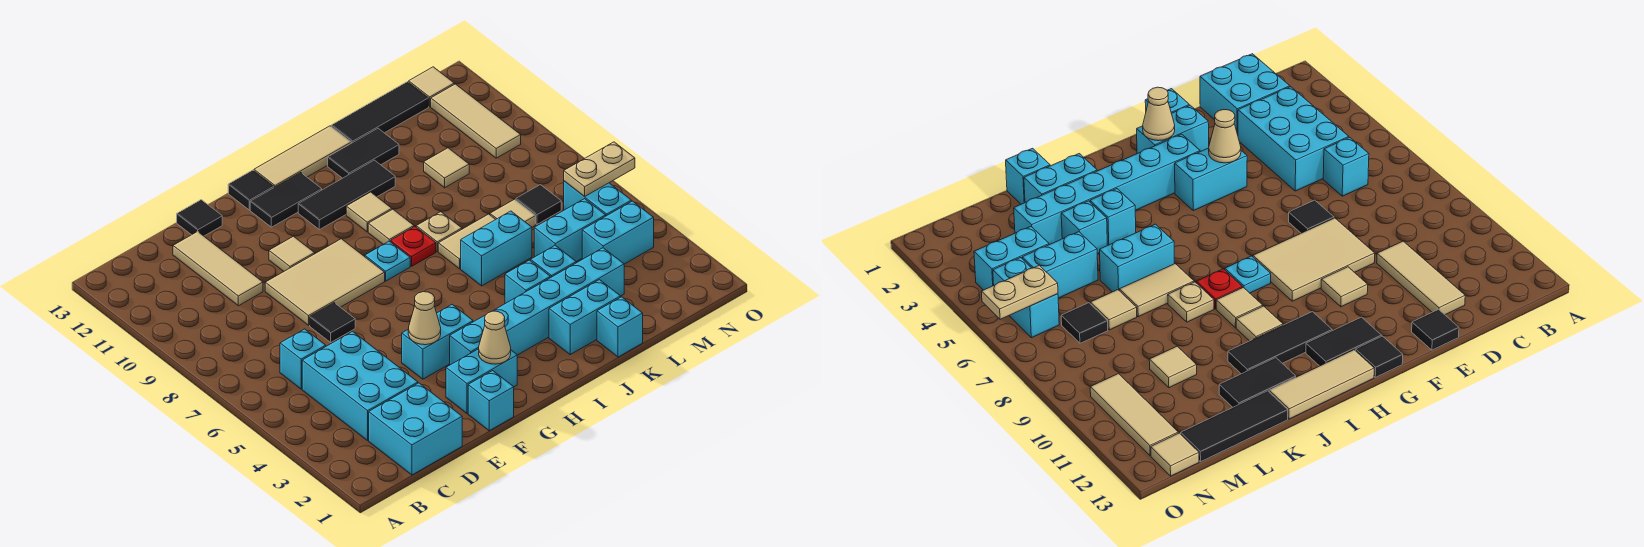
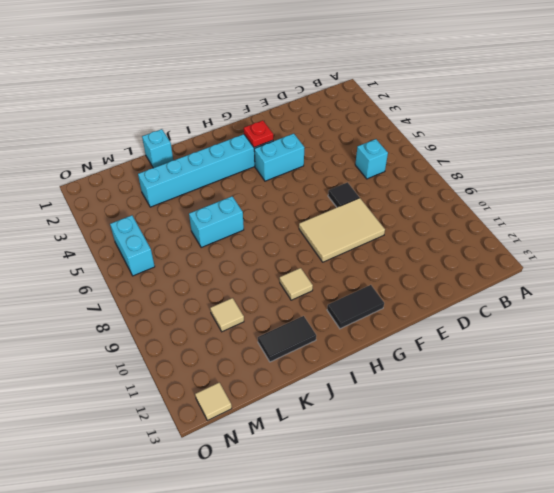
red plate G3 level 2 -> red plate I8 level 1
none -> cyan brick C1:D2 level 1
none -> cyan brick C3:D5 level 1
none -> tan tile D10:D12 level 1
none -> black tile E13 level 1

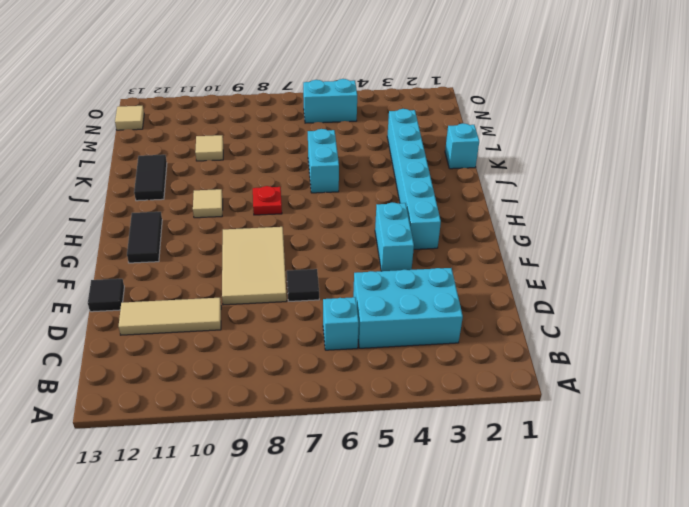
none -> cyan brick C1:D2 level 1
none -> cyan brick F1 level 1
none -> cyan brick F2:G2 level 1
none -> tan tile F10 level 1

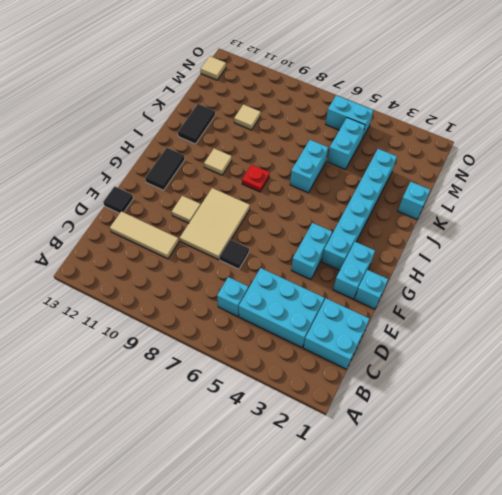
none -> black tile G13 level 1
none -> cyan plate H8 level 1
none -> black tile H11:J11 level 1
none -> tan tile H13:J13 level 1

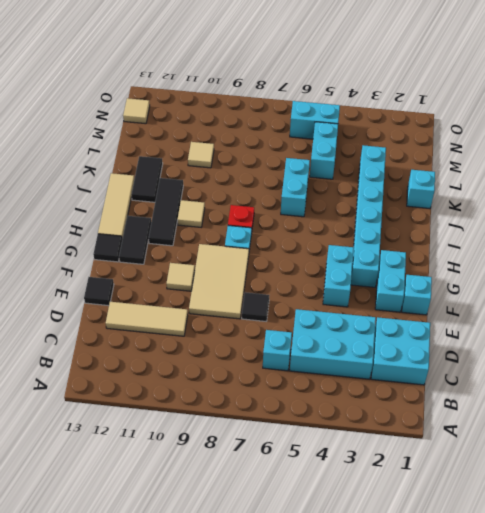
none -> tan tile I9 level 1
none -> cyan brick J2:K2 level 1
none -> cyan brick J4 level 1
none -> tan tile J7:K7 level 1

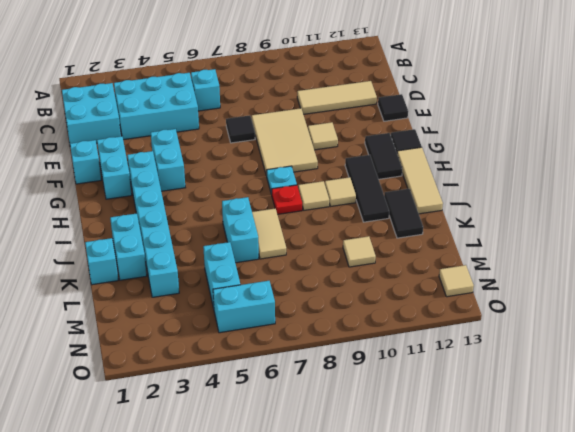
none -> cyan brick J4 level 1
none -> tan plate J8 level 1
none -> cyan brick K4 level 1
none -> black tile K13:M13 level 1

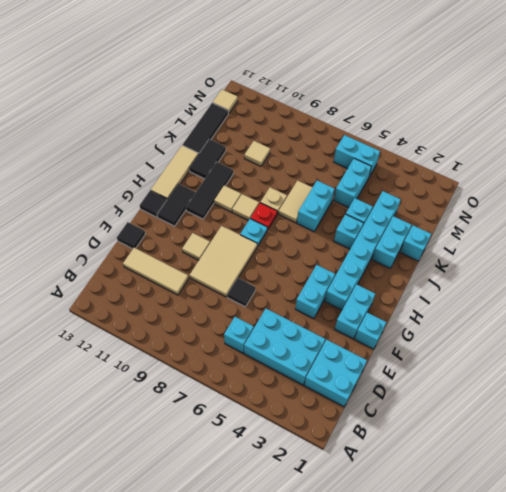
none -> tan tile L7 level 1
none -> cyan brick M4:N4 level 1
none -> black tile M7 level 1
none -> tan tile N10:N12 level 1

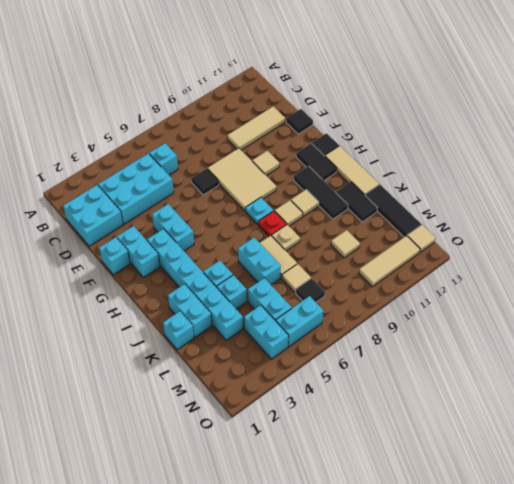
none -> tan cone F4 level 2
none -> tan cone G2 level 2
none -> tan plate N6:O6 level 2

